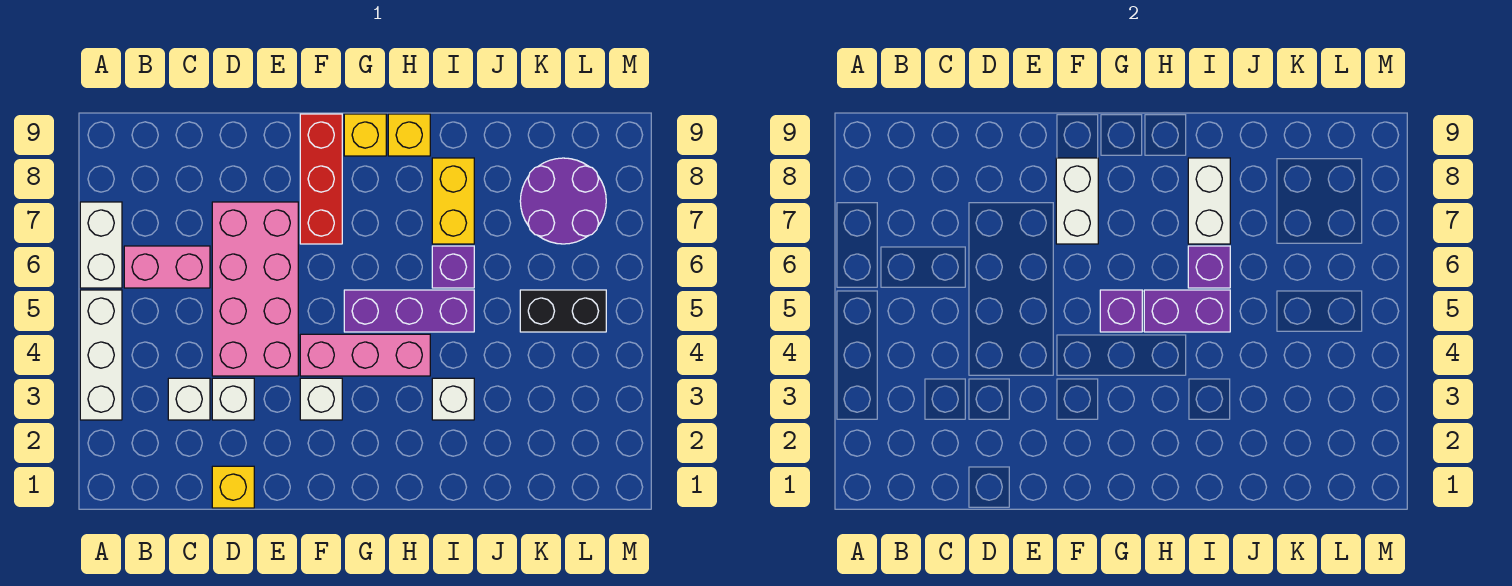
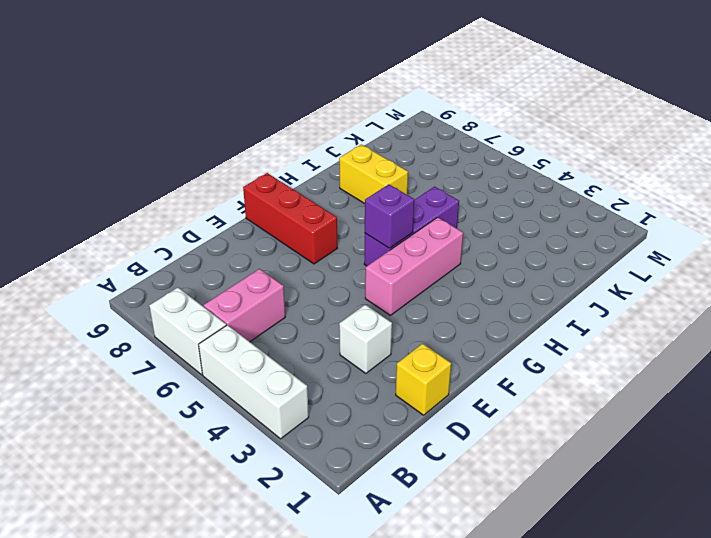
none -> white brick C3 level 1
none -> pink brick D4:E7 level 1
none -> white brick F3 level 1

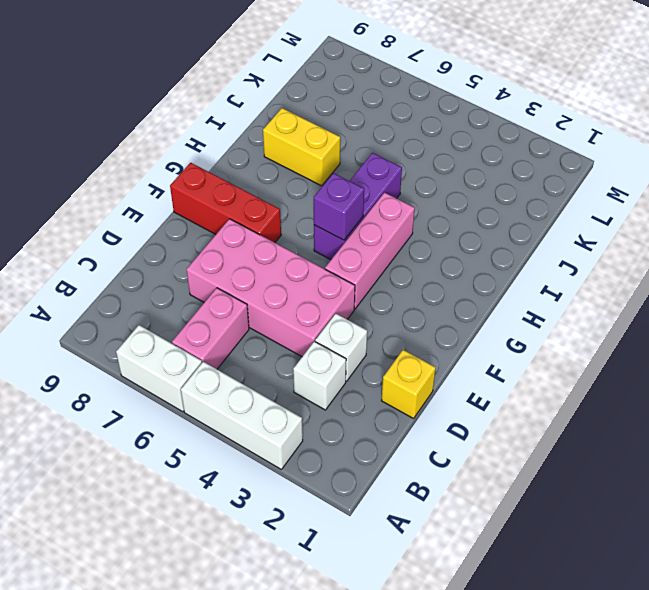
none -> white brick F3 level 1
none -> yellow brick G9 level 1
none -> yellow brick H9 level 1

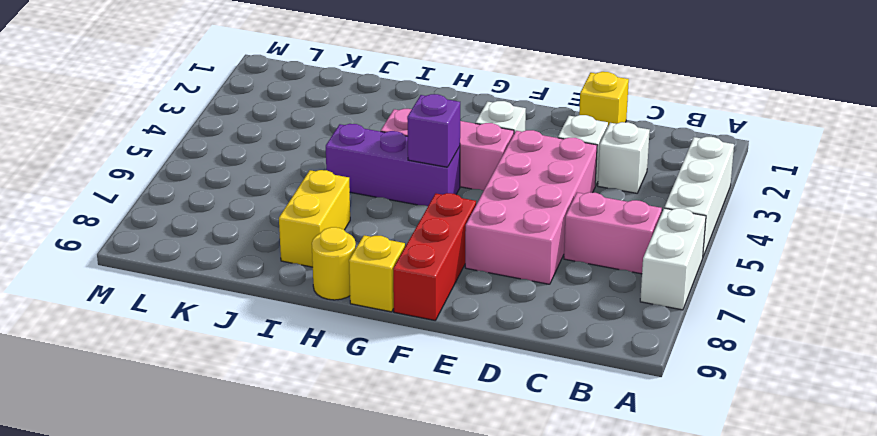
yellow round brick H9 level 1 -> yellow brick H9 level 1
none -> white brick I3 level 1
none -> purple brick I6 level 1
none -> black brick K5:L5 level 1

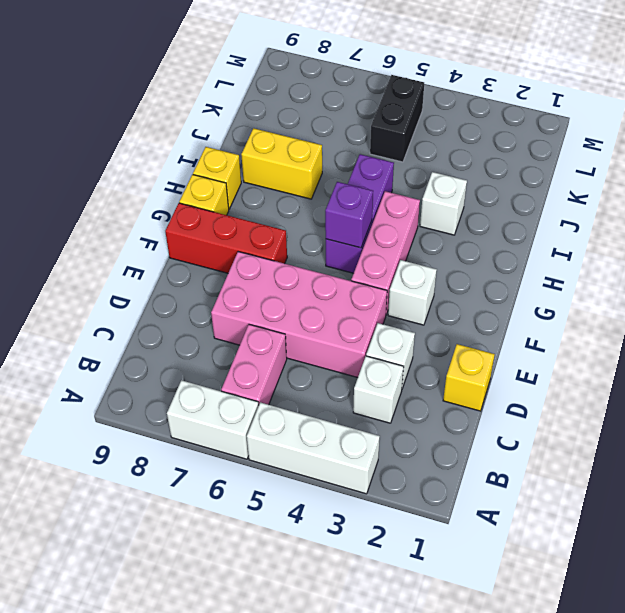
none -> purple brick I6 level 1
none -> purple round brick K7:L8 level 1
none -> white brick F7:F8 level 2

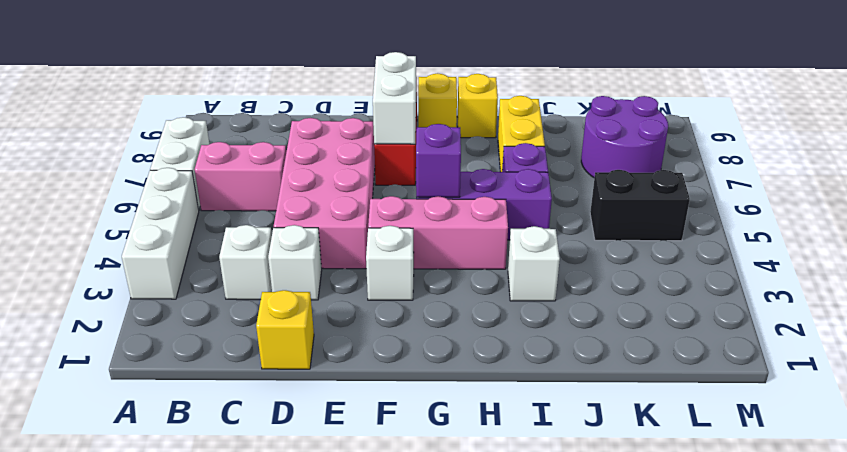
none -> purple brick H5:I5 level 2
none -> purple brick I6 level 2
none -> white brick I7:I8 level 2

